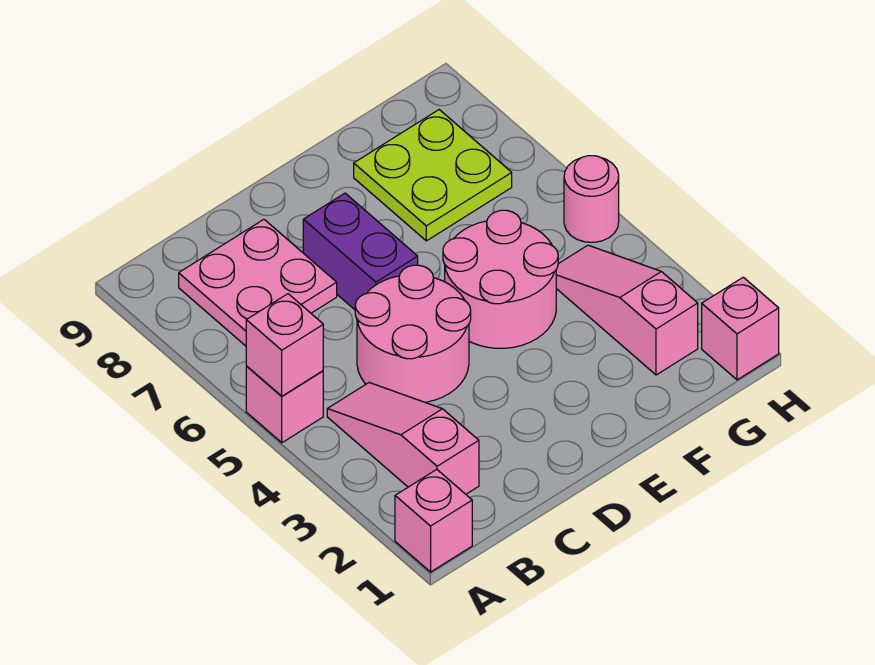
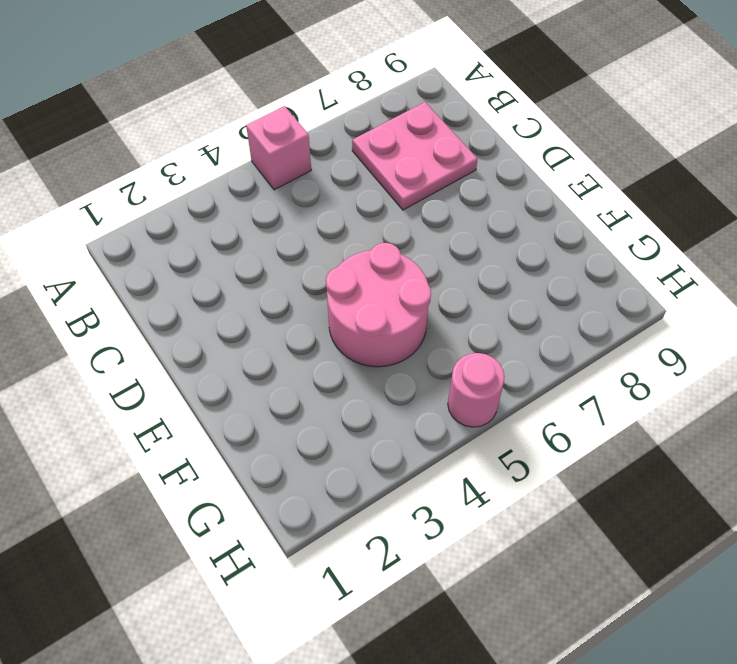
none -> pink brick A1 level 1
none -> pink slope B2:B4 level 1 top 2
none -> pink round brick C4:D5 level 1

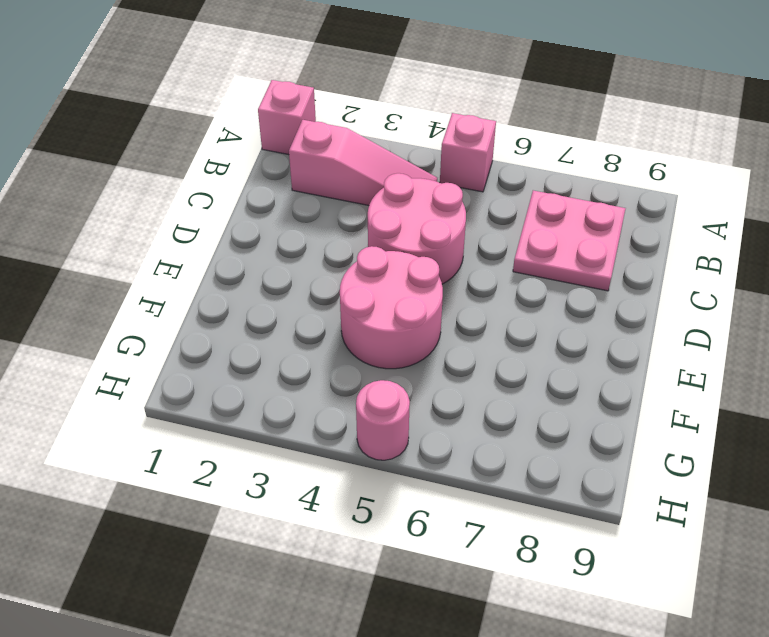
none -> purple brick D6:D7 level 1
none -> lime plate F7:G8 level 1
none -> pink slope G2:G4 level 1 top 2

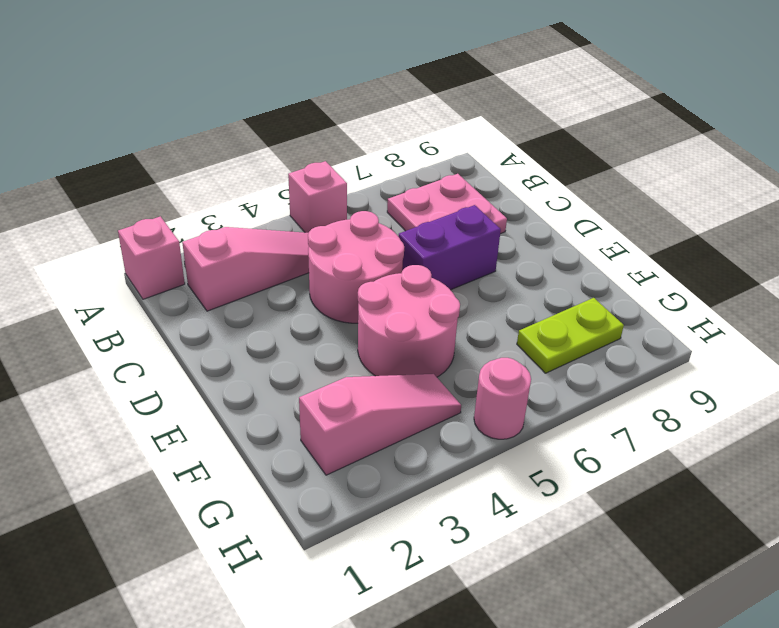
lime plate G7:G8 level 1 -> lime plate F7:G8 level 1
none -> pink brick H1 level 1
none -> pink brick A5 level 2

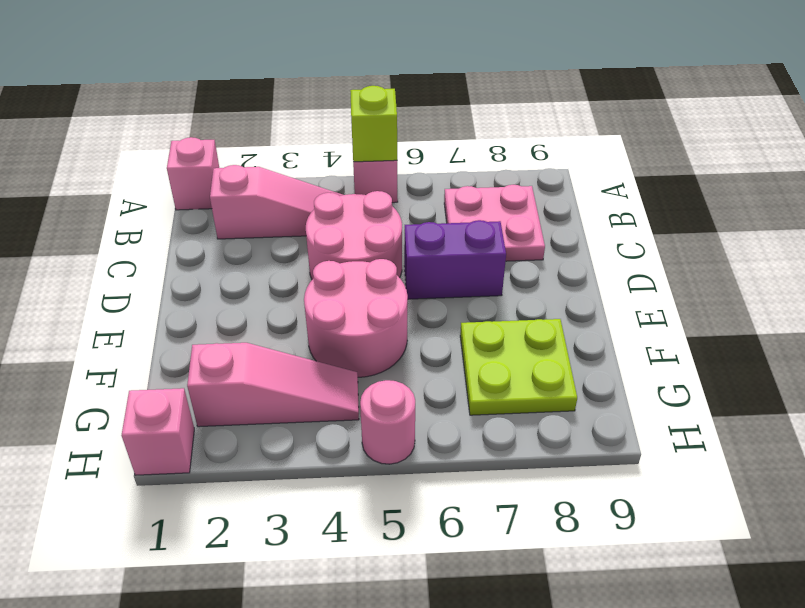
lime brick A5 level 2 -> pink brick A5 level 2

